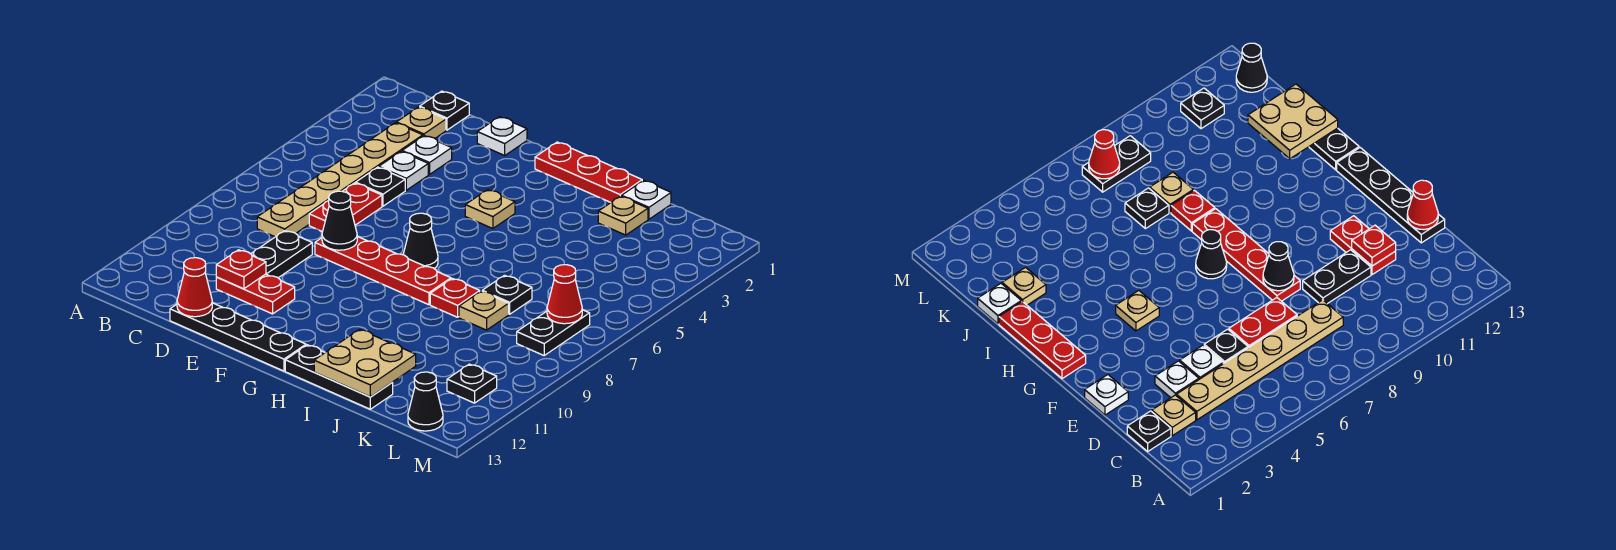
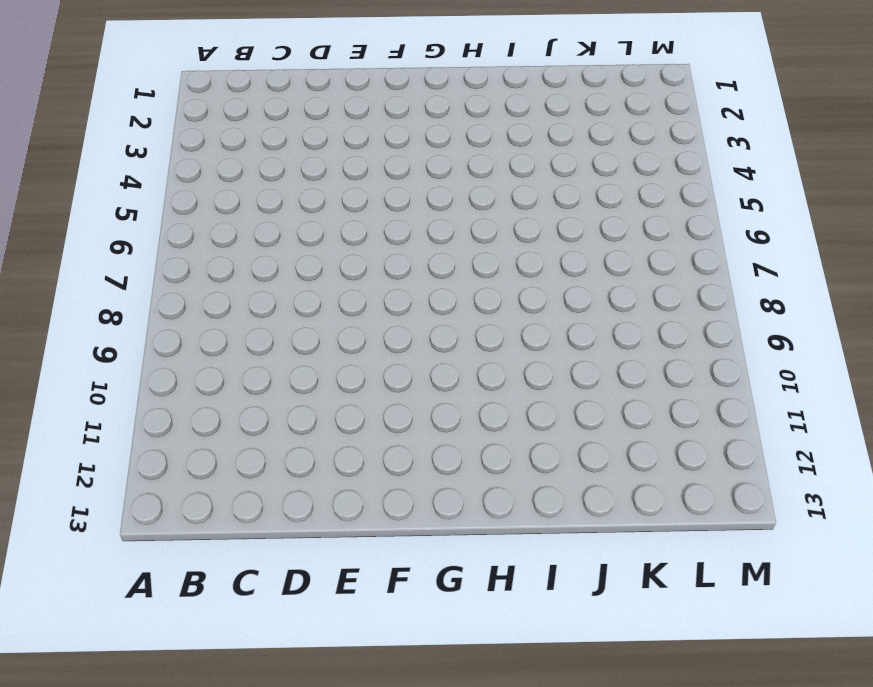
none -> black plate C1 level 1
none -> tan plate C2 level 1
none -> tan plate C3:C8 level 1

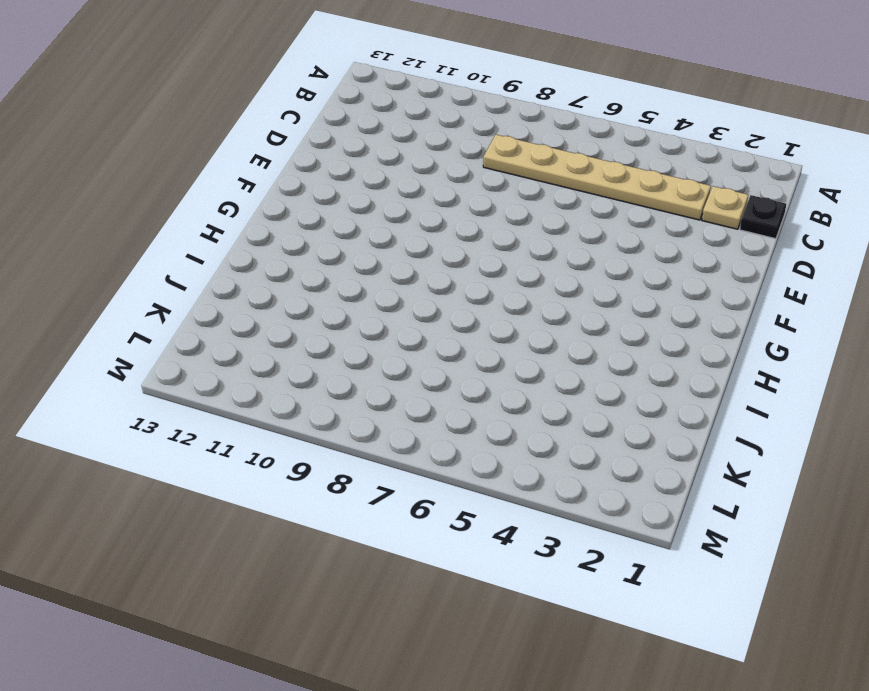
none -> white plate D3 level 1
none -> white plate D4 level 1
none -> black plate D5 level 1

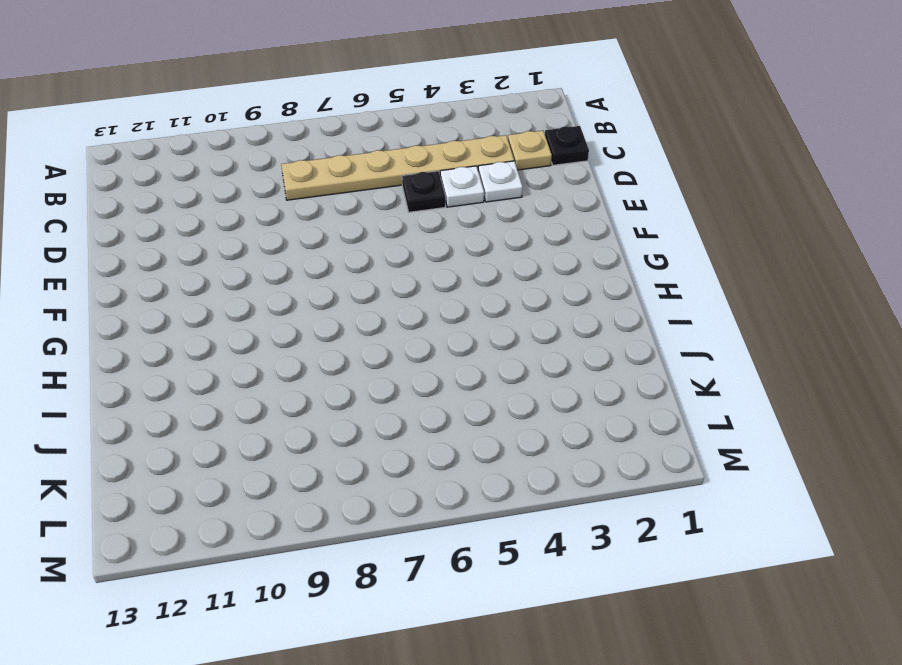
none -> red plate D6:D7 level 1
none -> black plate D9:D10 level 1
none -> red plate D11:E11 level 1

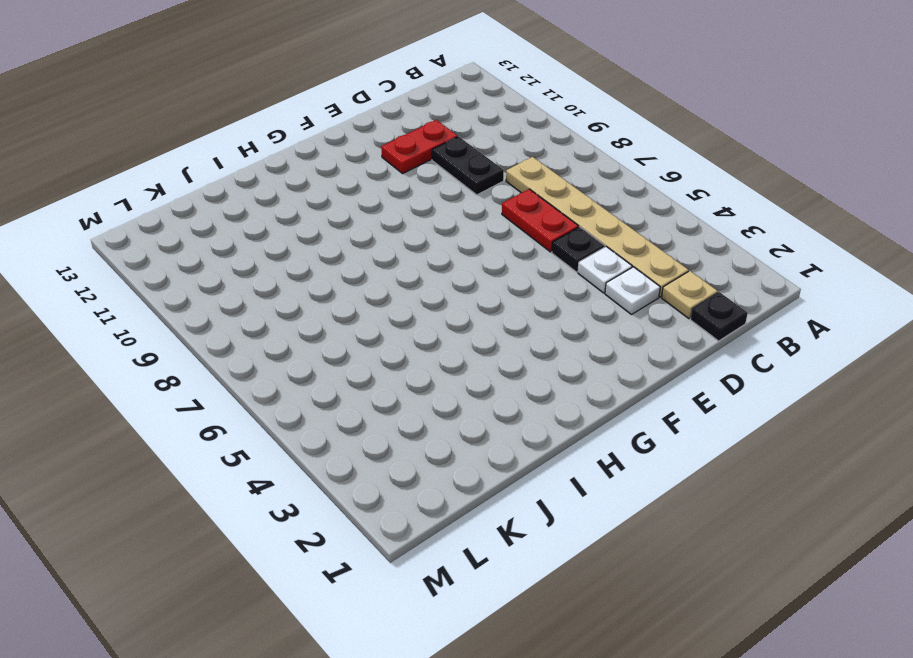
none -> black plate D13:G13 level 1
none -> white plate E1 level 1
none -> red plate E8:H8 level 1

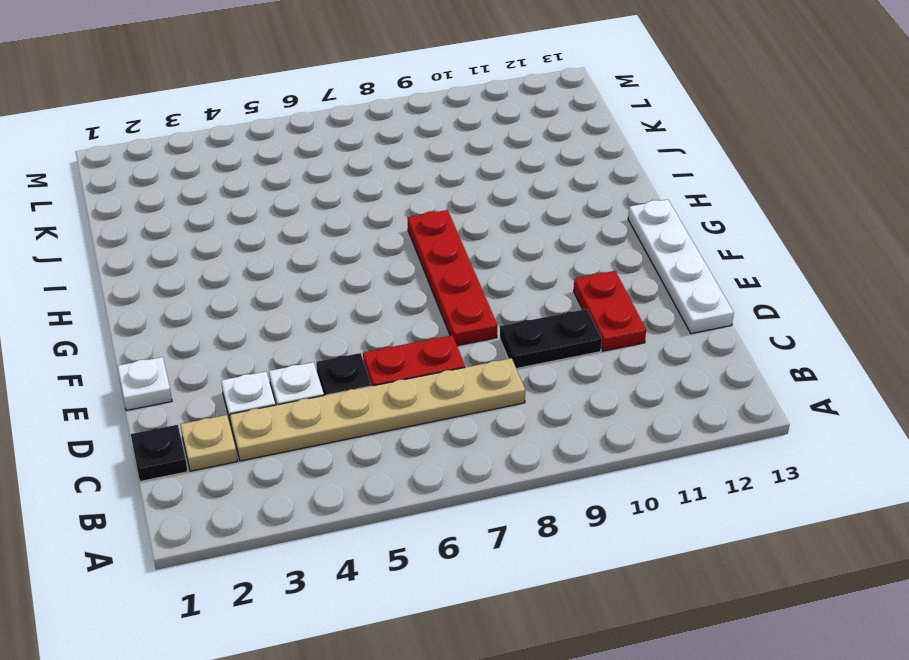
white plate D13:G13 level 1 -> black plate D13:G13 level 1
none -> red plate G1:I1 level 1
none -> tan plate G4 level 1
none -> black cone G7 level 1

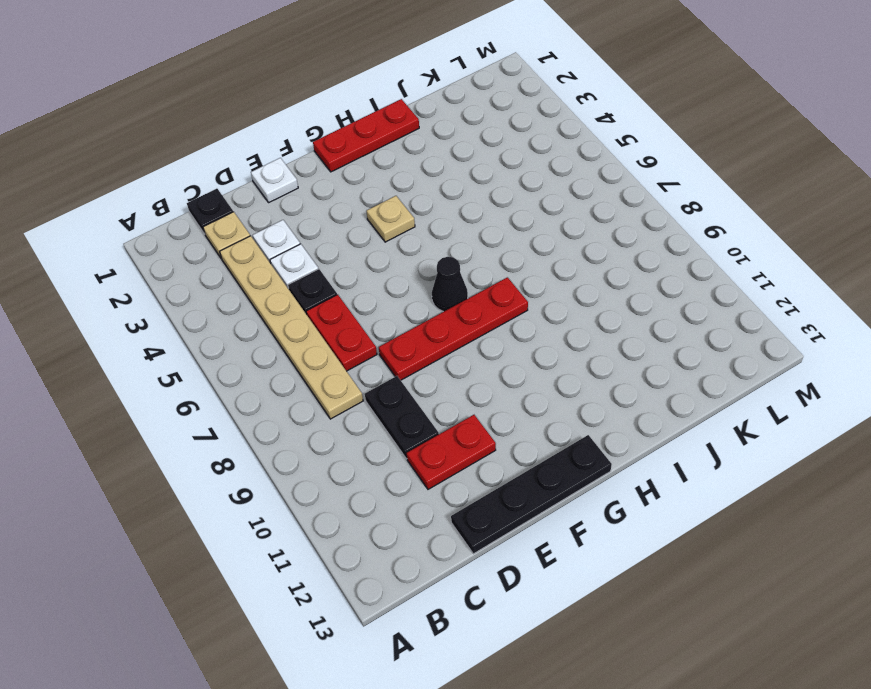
none -> black plate H13:J13 level 1
none -> red plate I8 level 1
none -> white plate J1 level 1

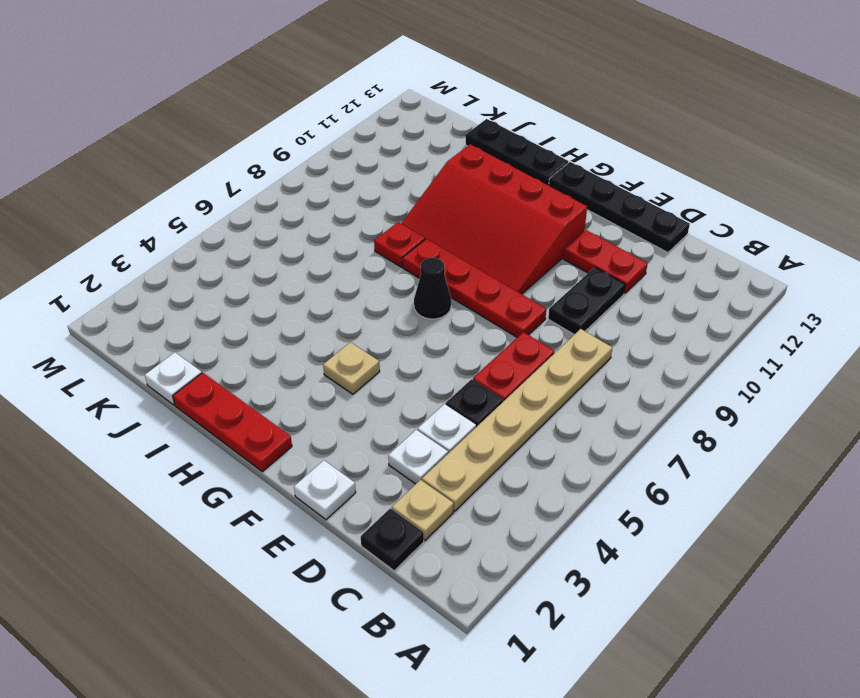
red slope F9:I11 level 1 top 11 -> none
none -> tan plate J2 level 1
none -> black plate J7 level 1
none -> tan plate J8 level 1

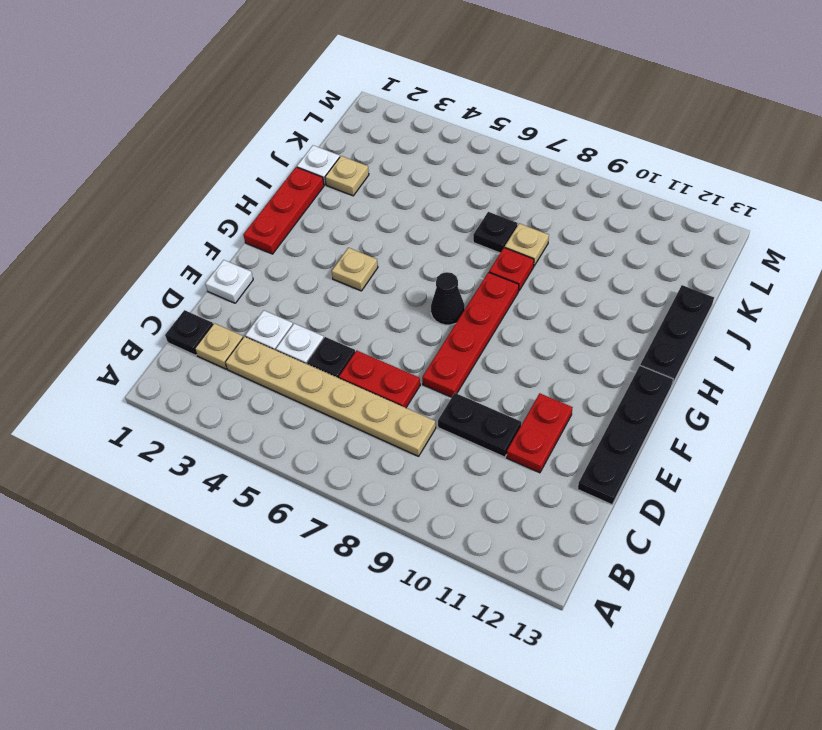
none -> black plate L7:L8 level 1
none -> black plate L11 level 1
none -> black cone L13 level 1

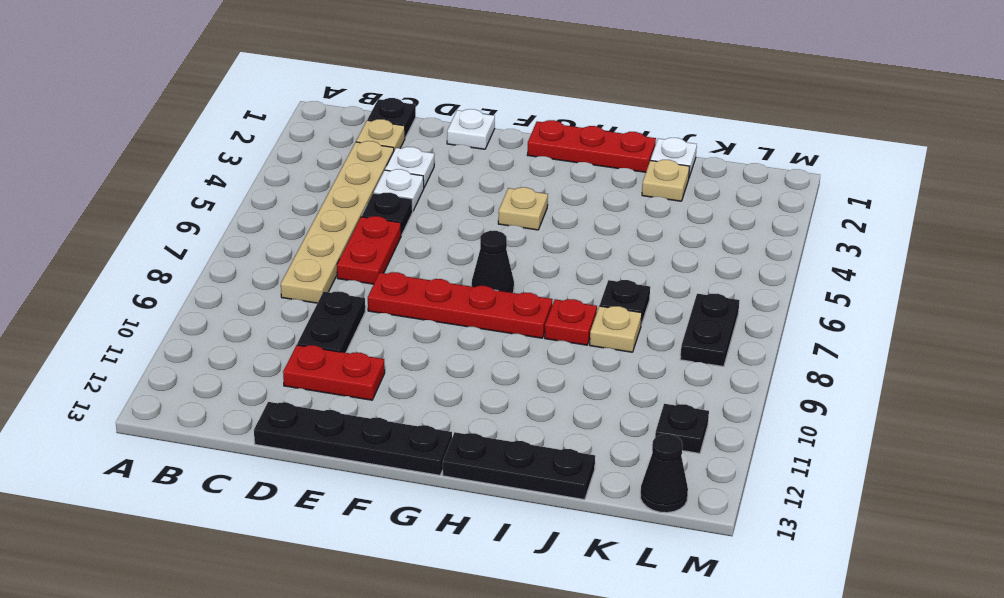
none -> red plate D11 level 2
none -> red cone D13 level 2
none -> black cone E8 level 2

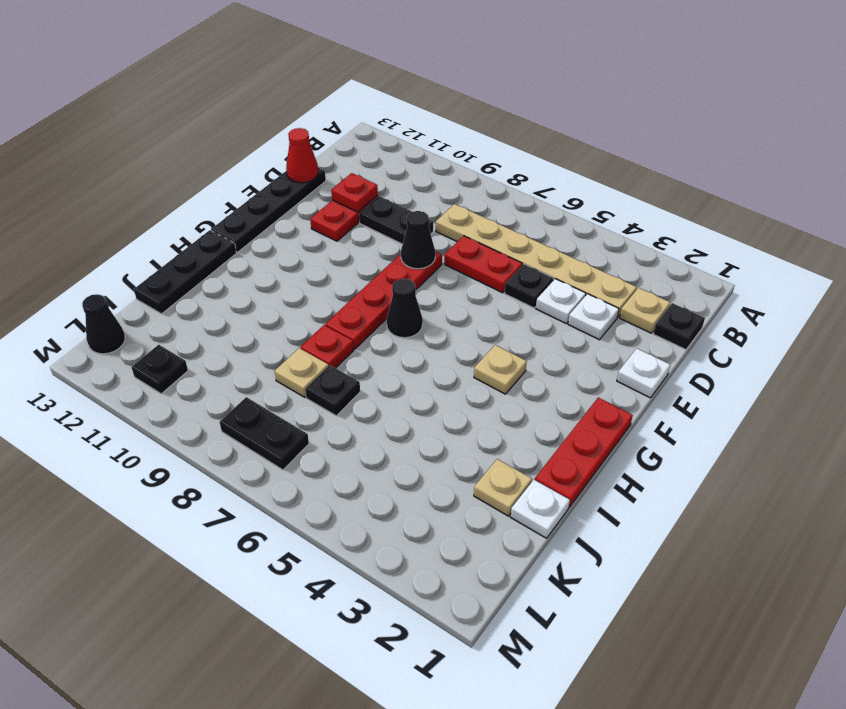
none -> tan plate I12:J13 level 2
none -> red cone L7 level 2

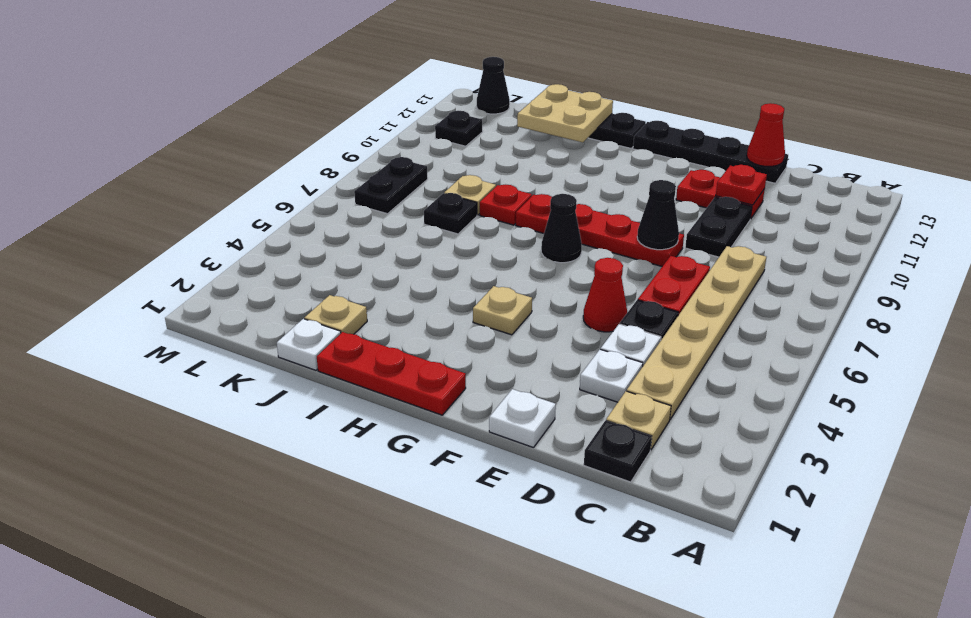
red cone E5 level 1 -> red cone L7 level 2

